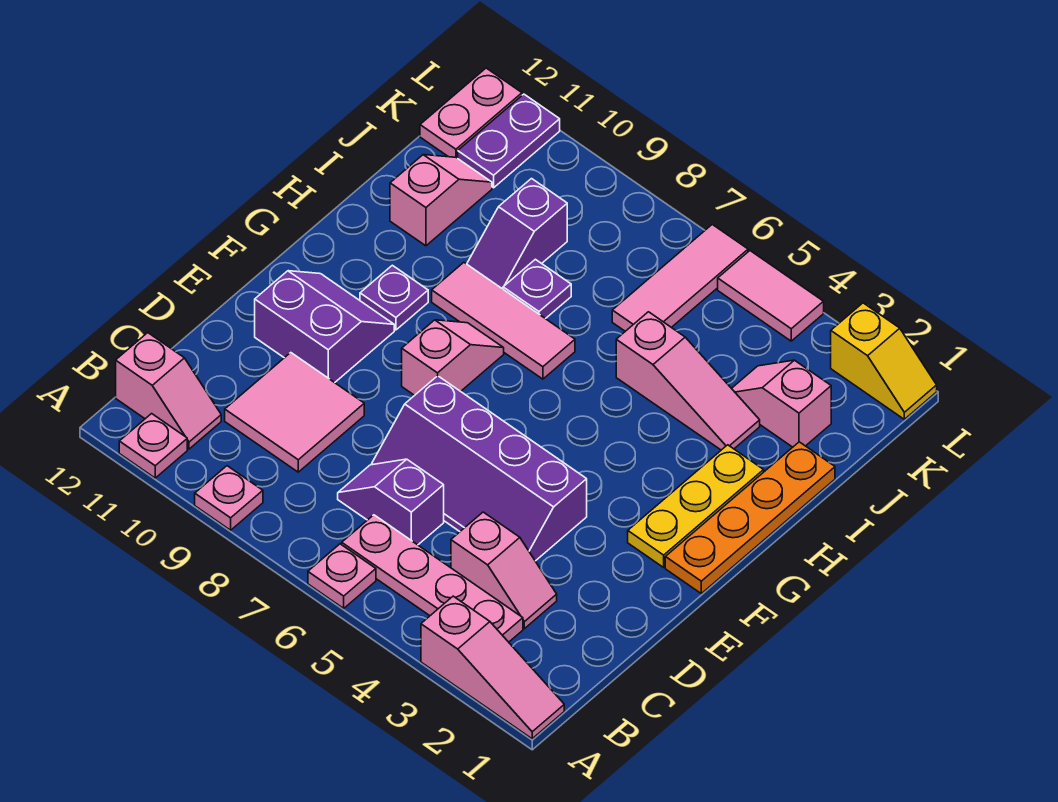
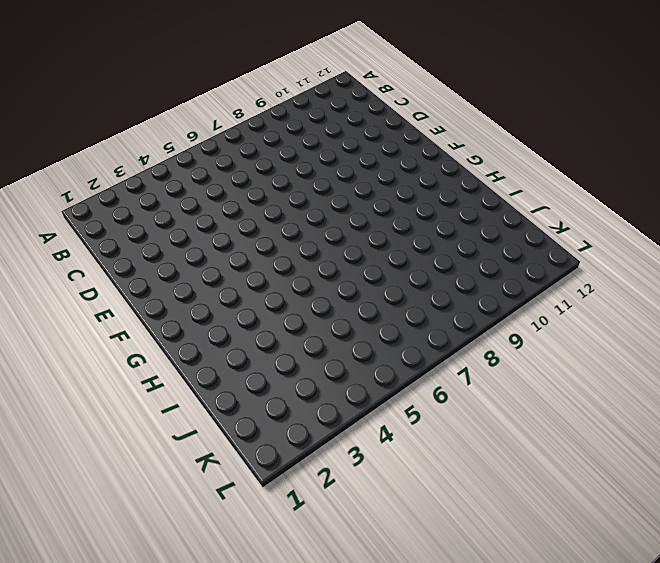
none -> pink slope A1:A3 level 1 top 3
none -> pink plate A6 level 1
none -> pink plate A9 level 1

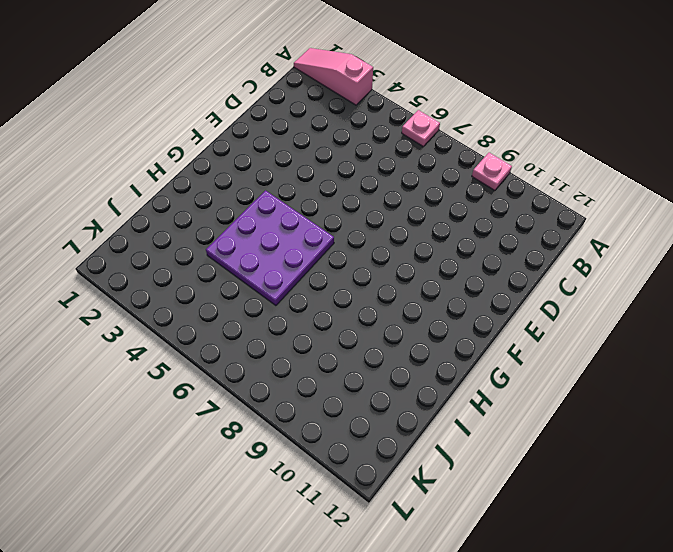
purple plate G4:I6 level 1 -> pink slope I3:I5 level 1 top 5
none -> pink plate A11 level 1
none -> pink plate B3:B6 level 1
none -> pink slope B11:B12 level 1 top 12

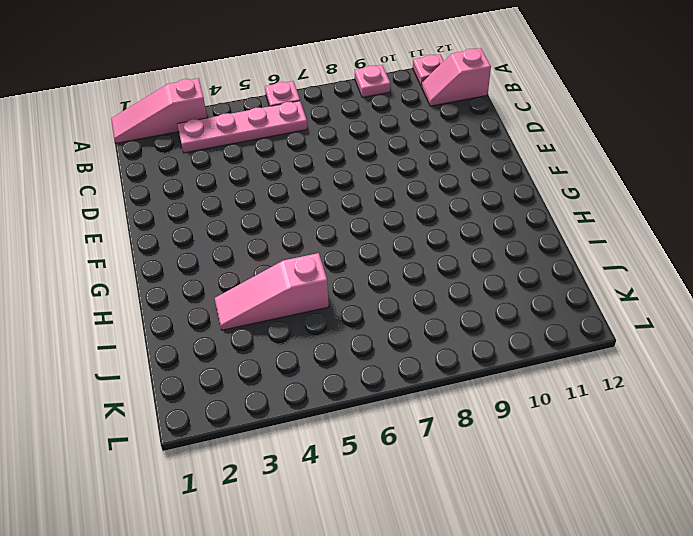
none -> pink slope C3:C4 level 1 top 4
none -> purple slope C6:C7 level 1 top 6
none -> pink tile C9:D10 level 1

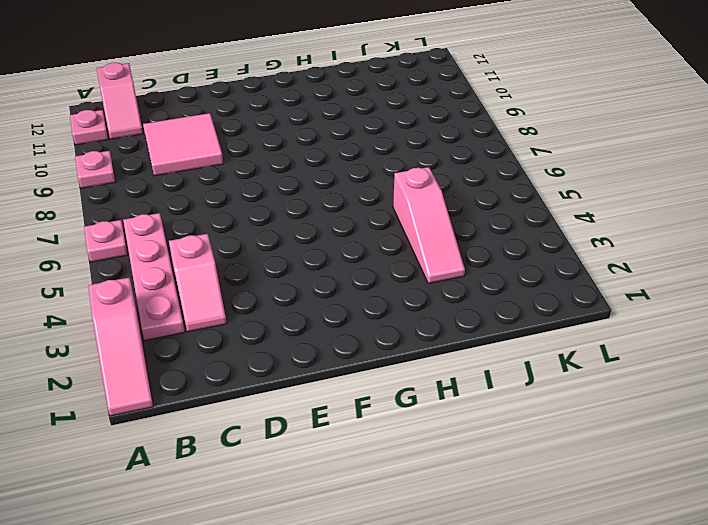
none -> purple slope C6:C7 level 1 top 6
none -> purple slope D4:E7 level 1 top E
none -> purple slope E10:F11 level 1 top E

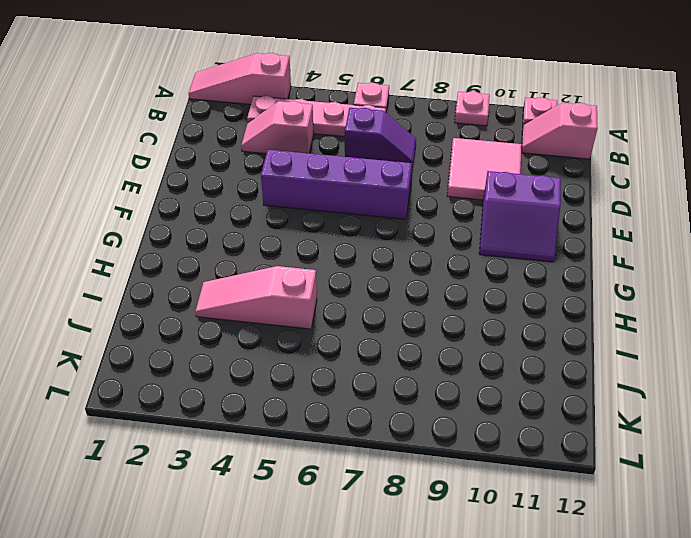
none -> orange plate F1:I1 level 1
none -> yellow plate F2:H2 level 1
none -> pink slope F8:G8 level 1 top F

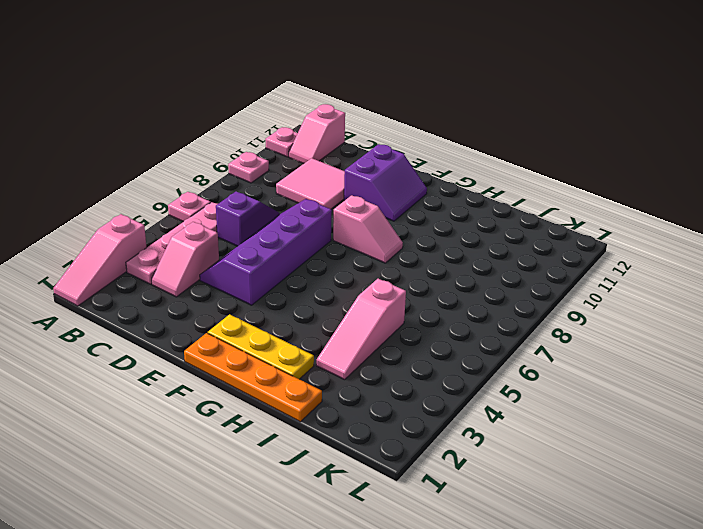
none -> purple plate G10 level 1
none -> pink tile H7:H9 level 1
none -> purple plate I8 level 1

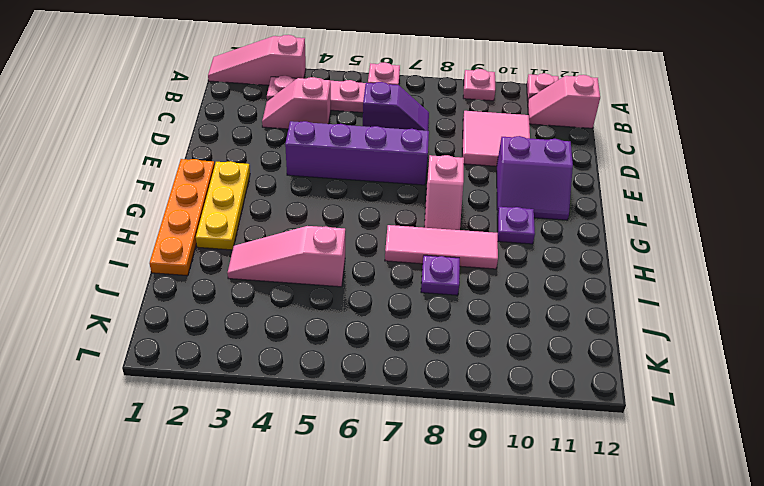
none -> purple slope I9:J9 level 1 top J
none -> pink slope I11:J11 level 1 top I
none -> pink slope J2:J3 level 1 top 2

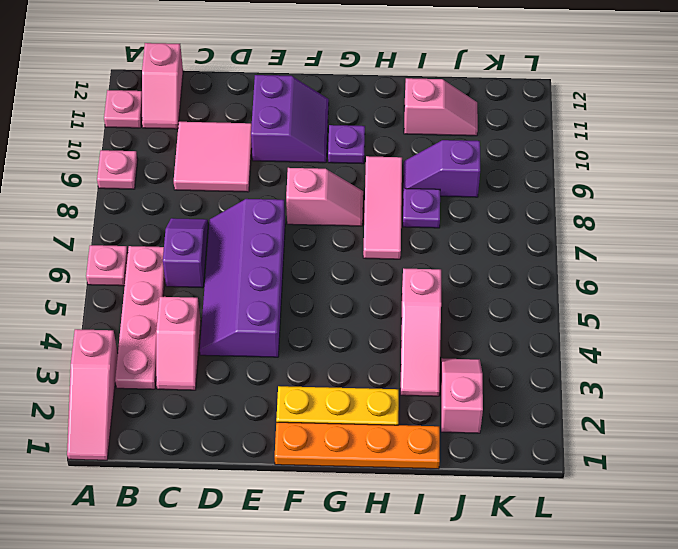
none -> pink tile J6:L6 level 1
none -> purple plate K11:L11 level 1
none -> pink plate K12:L12 level 1

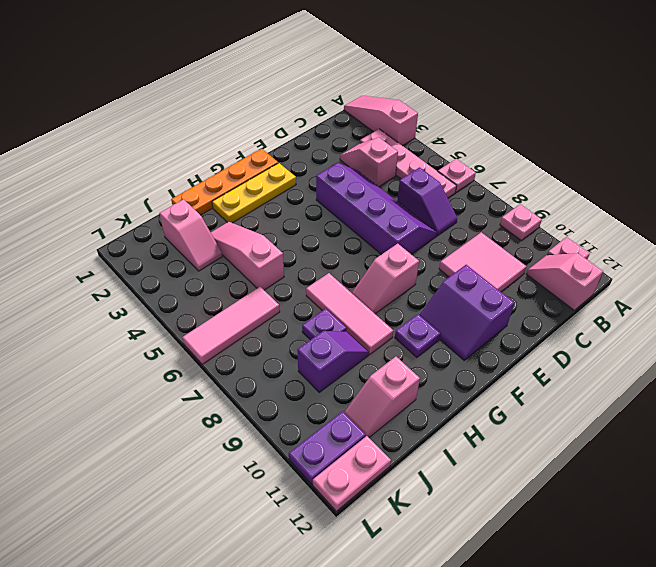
none -> yellow slope L1:L2 level 1 top 2
none -> pink tile L4:L5 level 1

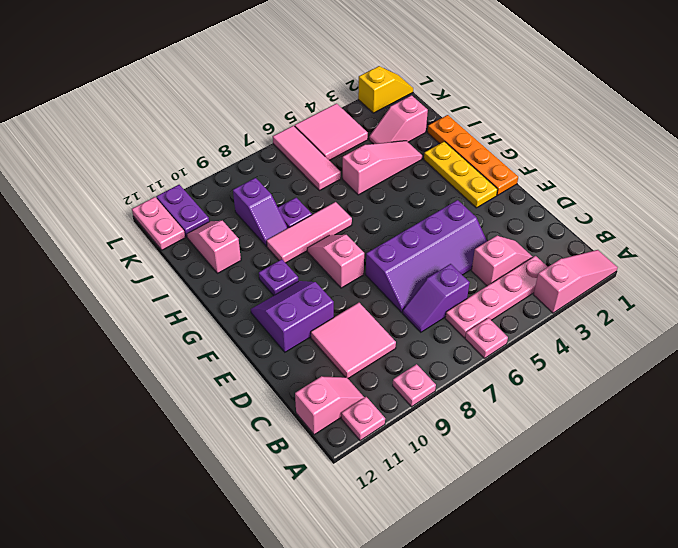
pink tile K4:L5 level 1 -> pink tile L4:L5 level 1

